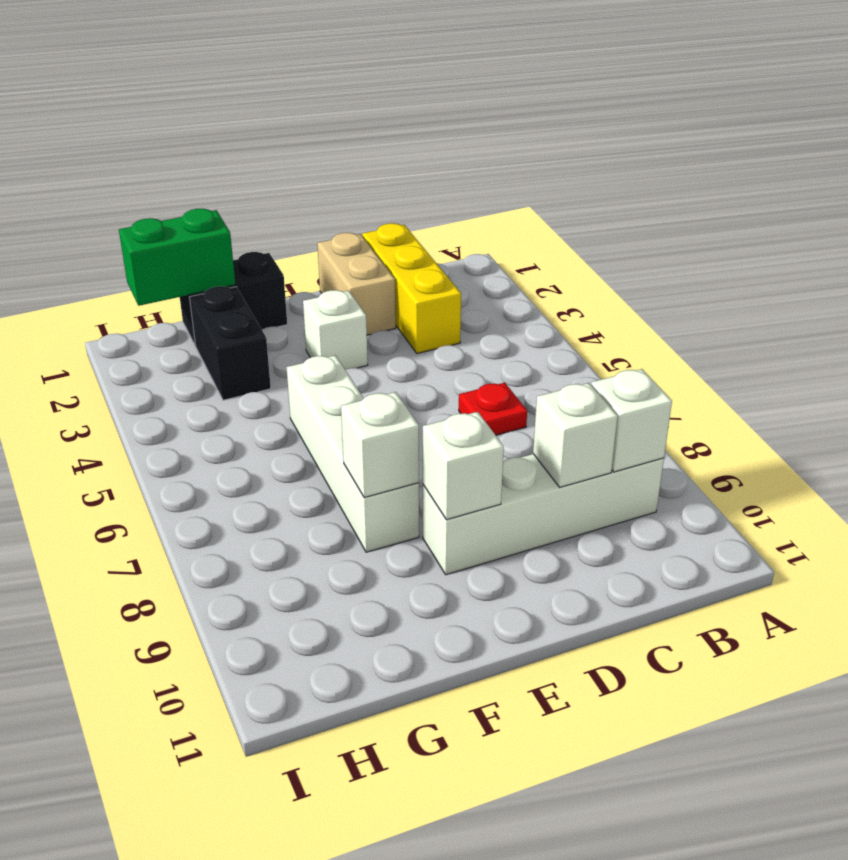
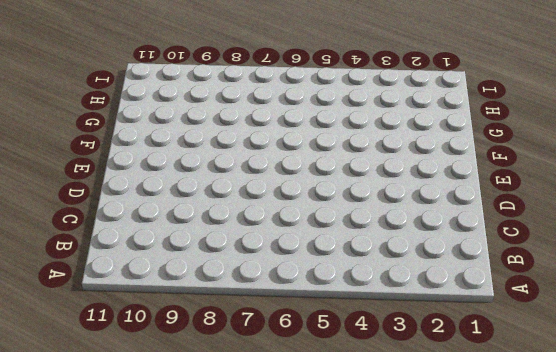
none -> white brick B9:E9 level 1
none -> yellow brick C1:C3 level 1
none -> red plate C6 level 1

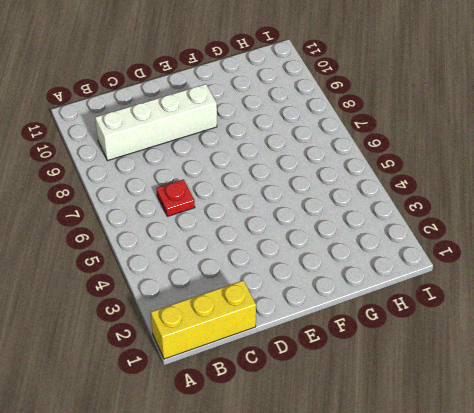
yellow brick A1:C1 level 1 -> yellow brick C1:C3 level 1
none -> tan brick D1:D2 level 1
none -> white brick E3 level 1
none -> black brick F1:G1 level 1

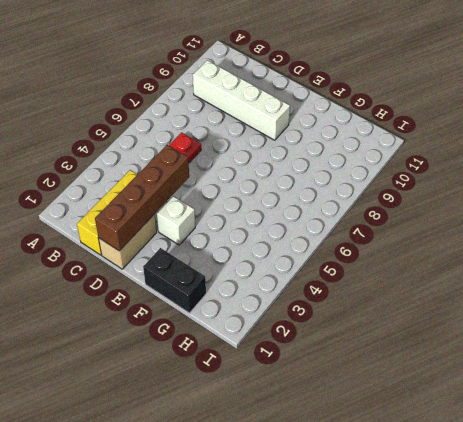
brown brick D1:D4 level 2 -> none
none -> white brick F5:F8 level 1
none -> black brick G2:G3 level 1
none -> white brick B9 level 2

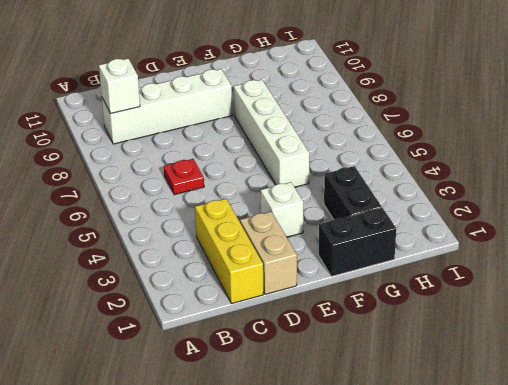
none -> white brick C9 level 2
none -> white brick E9 level 2
none -> white brick F8 level 2

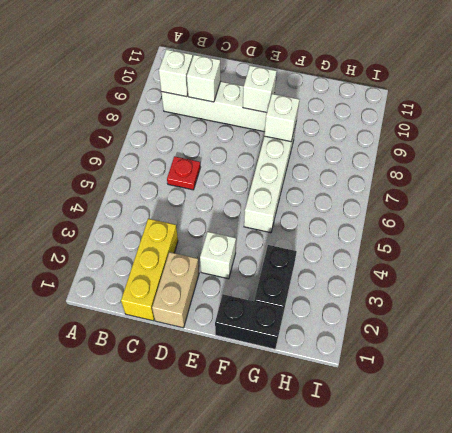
none -> green brick G1:H1 level 2

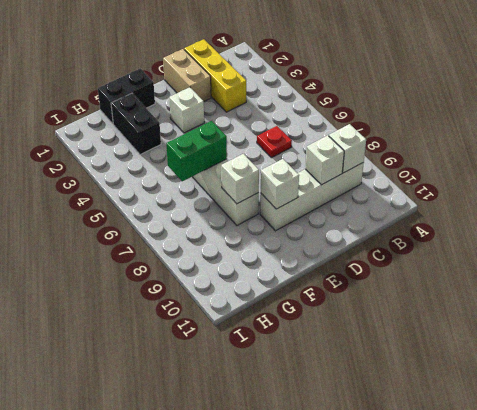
green brick F6:G6 level 2 -> green brick G1:H1 level 2

